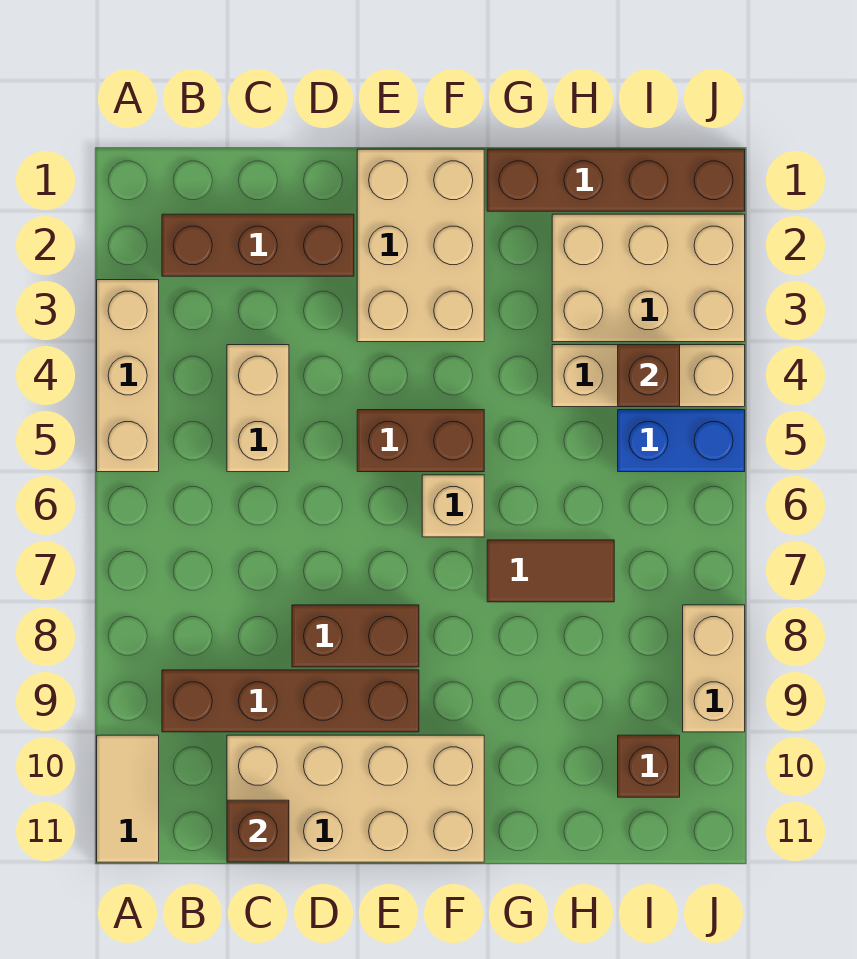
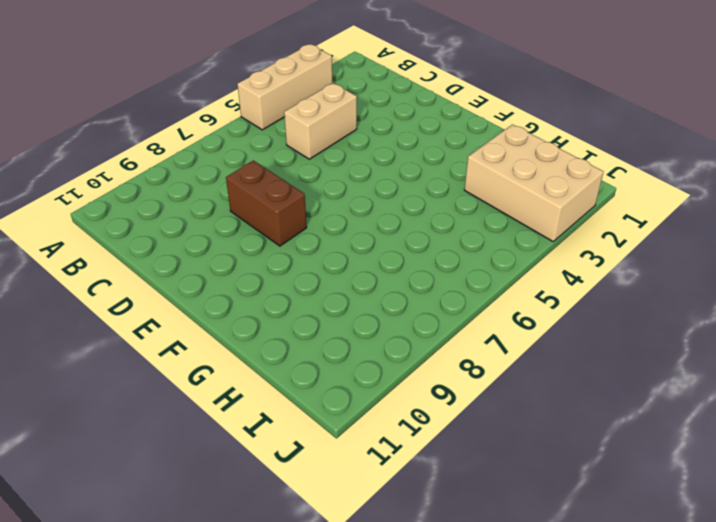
none -> tan tile A10:A11 level 1
none -> brown brick B2:D2 level 1
none -> brown brick B9:E9 level 1

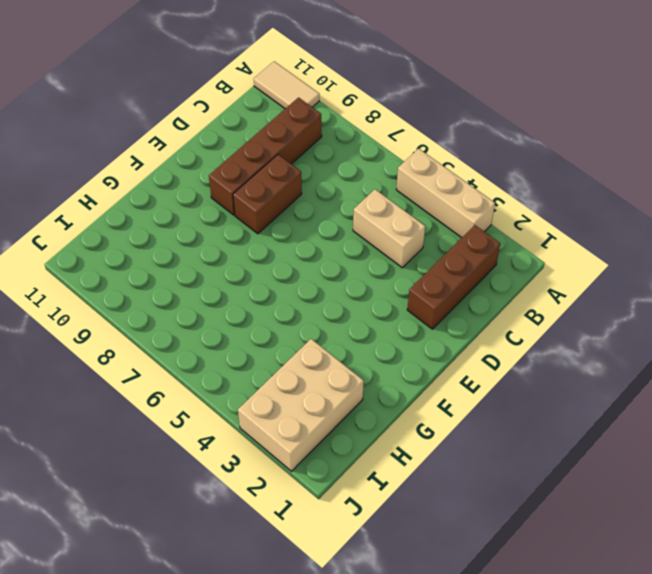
none -> tan brick C10:F11 level 1
none -> tan brick E1:F3 level 1
none -> brown brick E5:F5 level 1

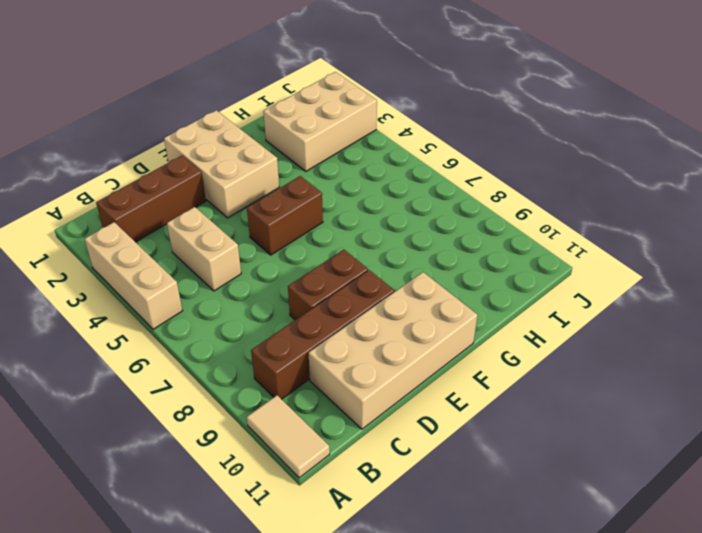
none -> tan brick F6 level 1
none -> brown brick G1:J1 level 1
none -> brown tile G7:H7 level 1

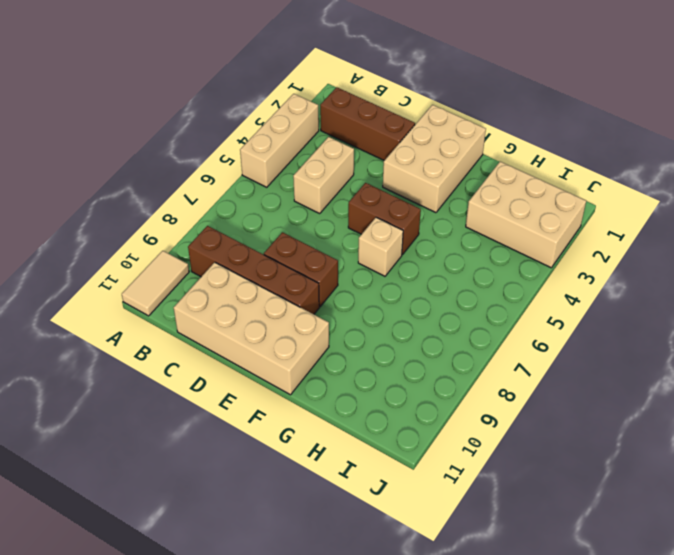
none -> brown brick G1:J1 level 1
none -> brown tile G7:H7 level 1
none -> tan brick H4:J4 level 1

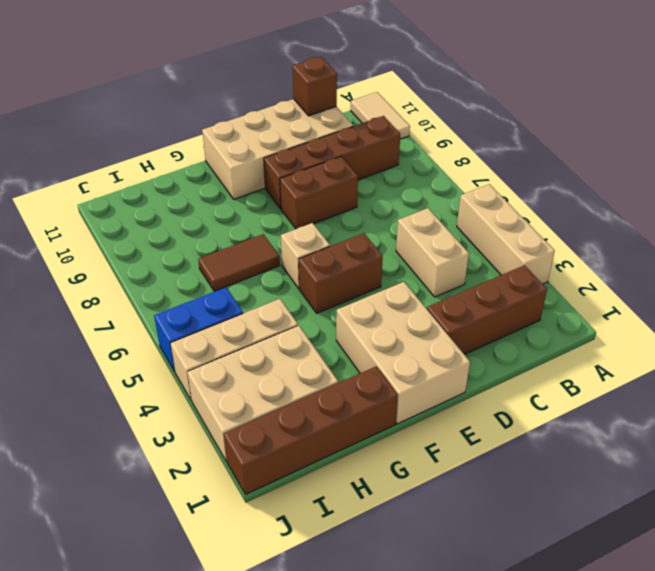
none -> brown brick I10 level 1
none -> tan brick J8:J9 level 1
none -> brown brick I4 level 2

